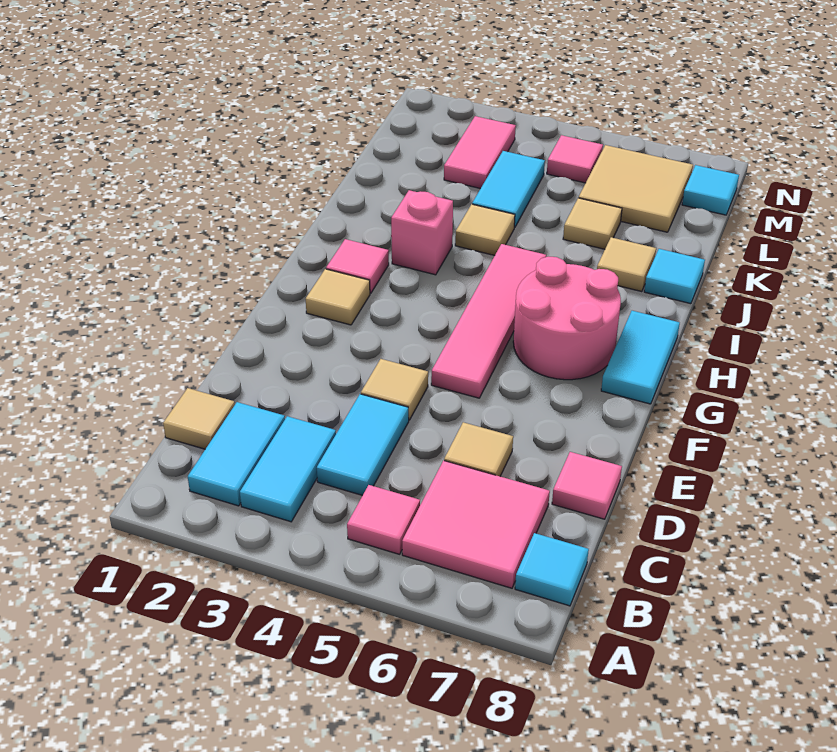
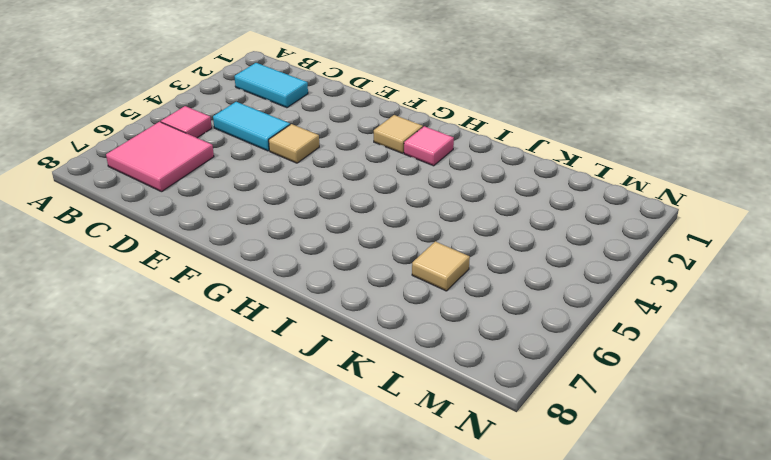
none -> cyan tile B3:C3 level 1
none -> cyan tile B8 level 1
none -> tan tile C1 level 1

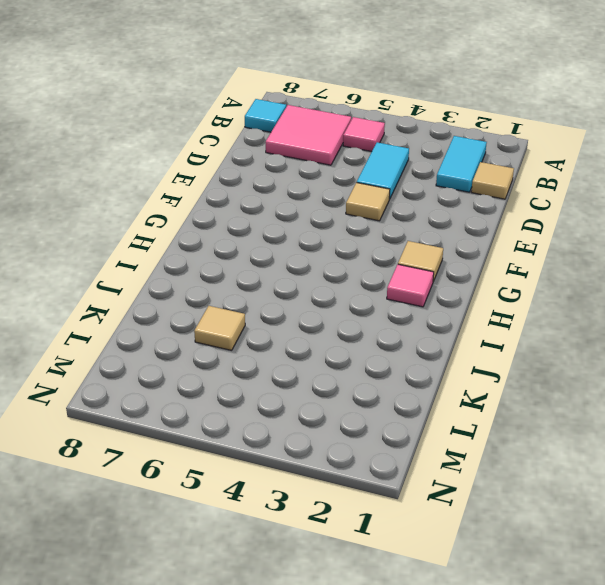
none -> cyan tile B3:C3 level 1
none -> tan tile D6 level 1
none -> pink tile D8 level 1

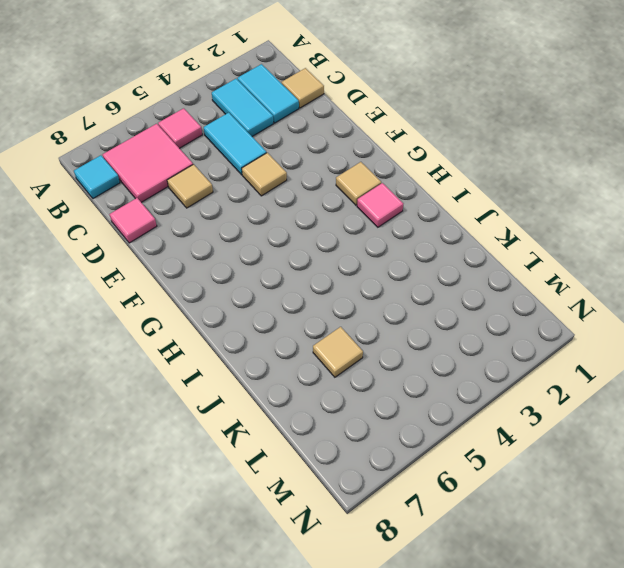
none -> pink tile F5:I5 level 1
none -> pink round brick G6:H7 level 1
none -> cyan tile G8:H8 level 1

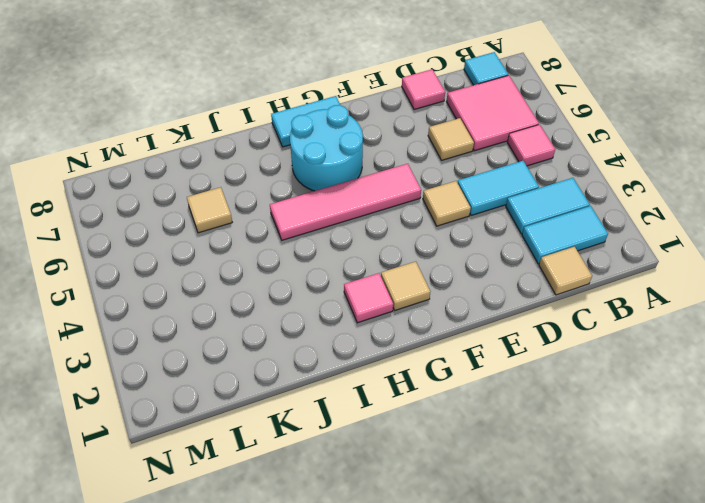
cyan round brick G6:H7 level 1 -> pink round brick G6:H7 level 1
none -> pink brick I3 level 1
none -> tan tile J4 level 1
none -> tan tile J7 level 1

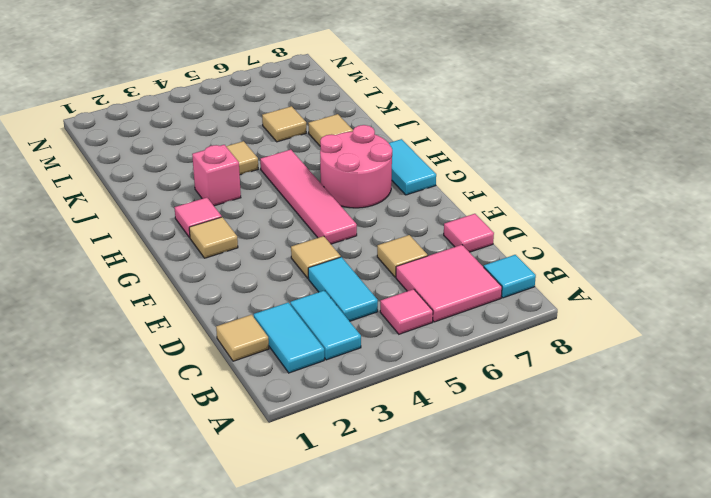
none -> cyan tile J8 level 1
none -> cyan tile K4:L4 level 1
none -> pink tile L3:M3 level 1

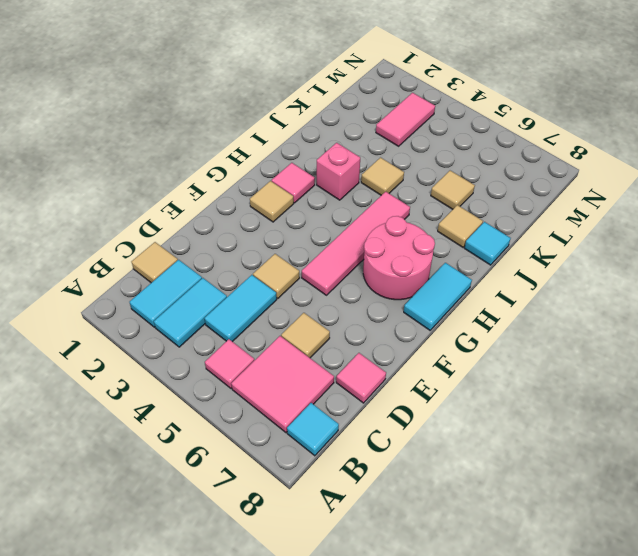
none -> cyan tile K4:L4 level 1
none -> tan tile L6:M7 level 1
none -> pink tile M5 level 1

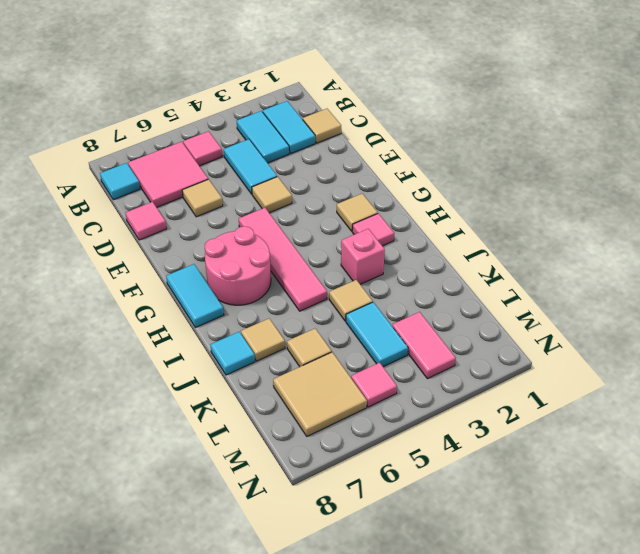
none -> cyan tile M8 level 1

